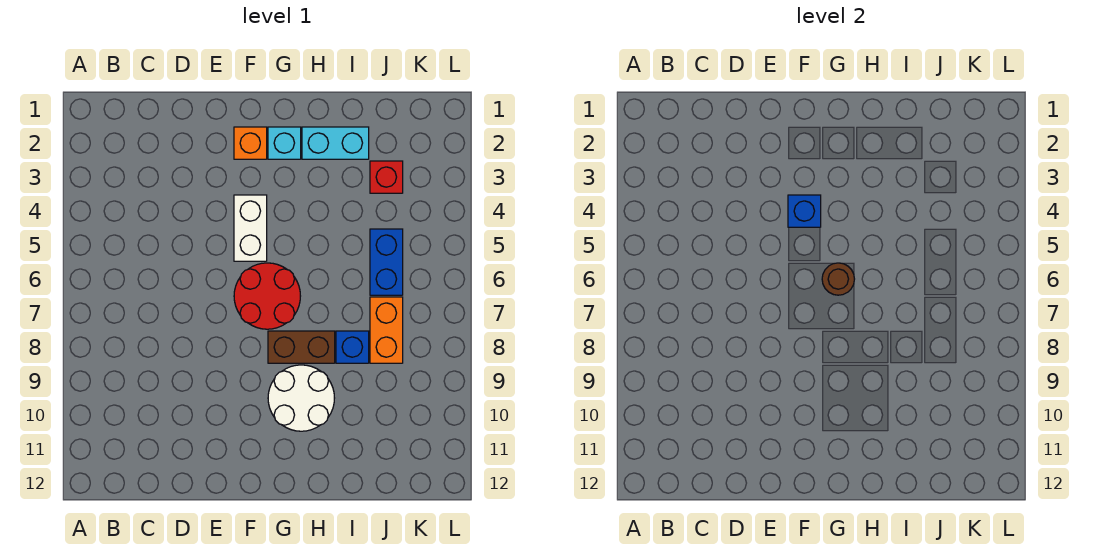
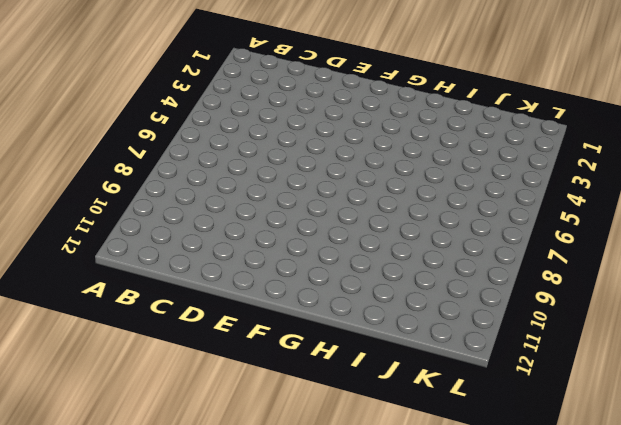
none -> orange brick F2 level 1
none -> white brick F4:F5 level 1
none -> red round brick F6:G7 level 1

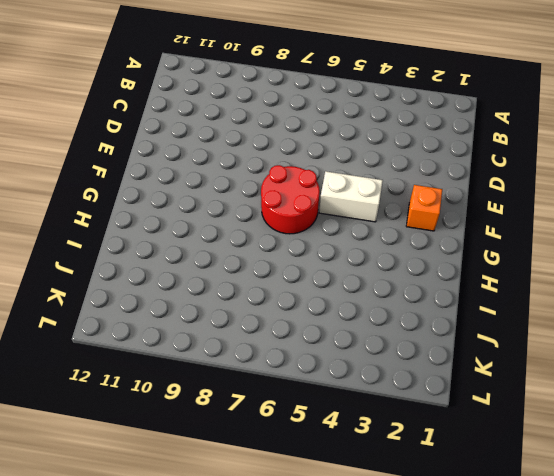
none -> cyan brick G2 level 1
none -> brown brick G8:H8 level 1
none -> white round brick G9:H10 level 1

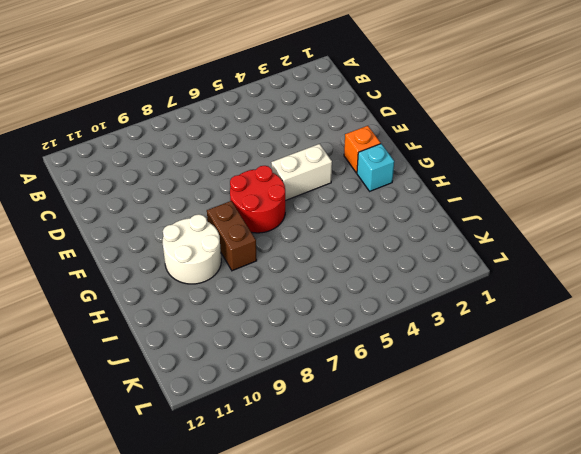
none -> cyan brick H2:I2 level 1
none -> blue brick I8 level 1
none -> red brick J3 level 1

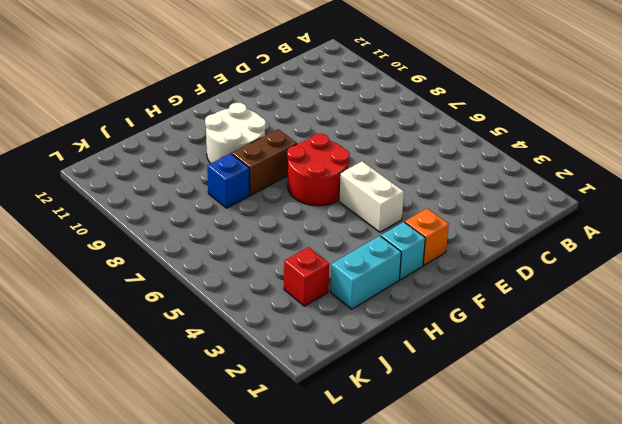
none -> blue brick J5:J6 level 1
none -> orange brick J7:J8 level 1
none -> blue brick F4 level 2

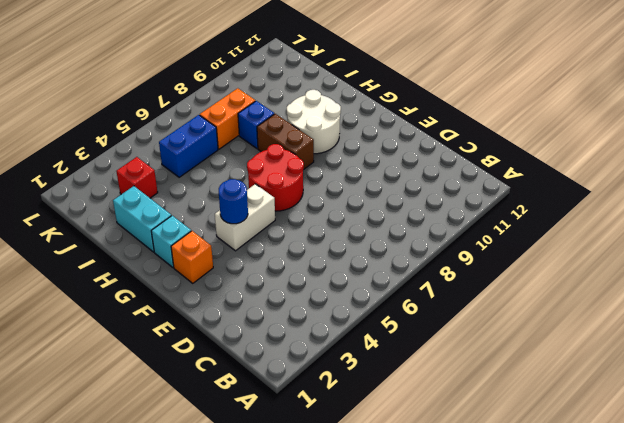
blue round brick F4 level 2 -> blue brick F4 level 2
none -> brown round brick G6 level 2

